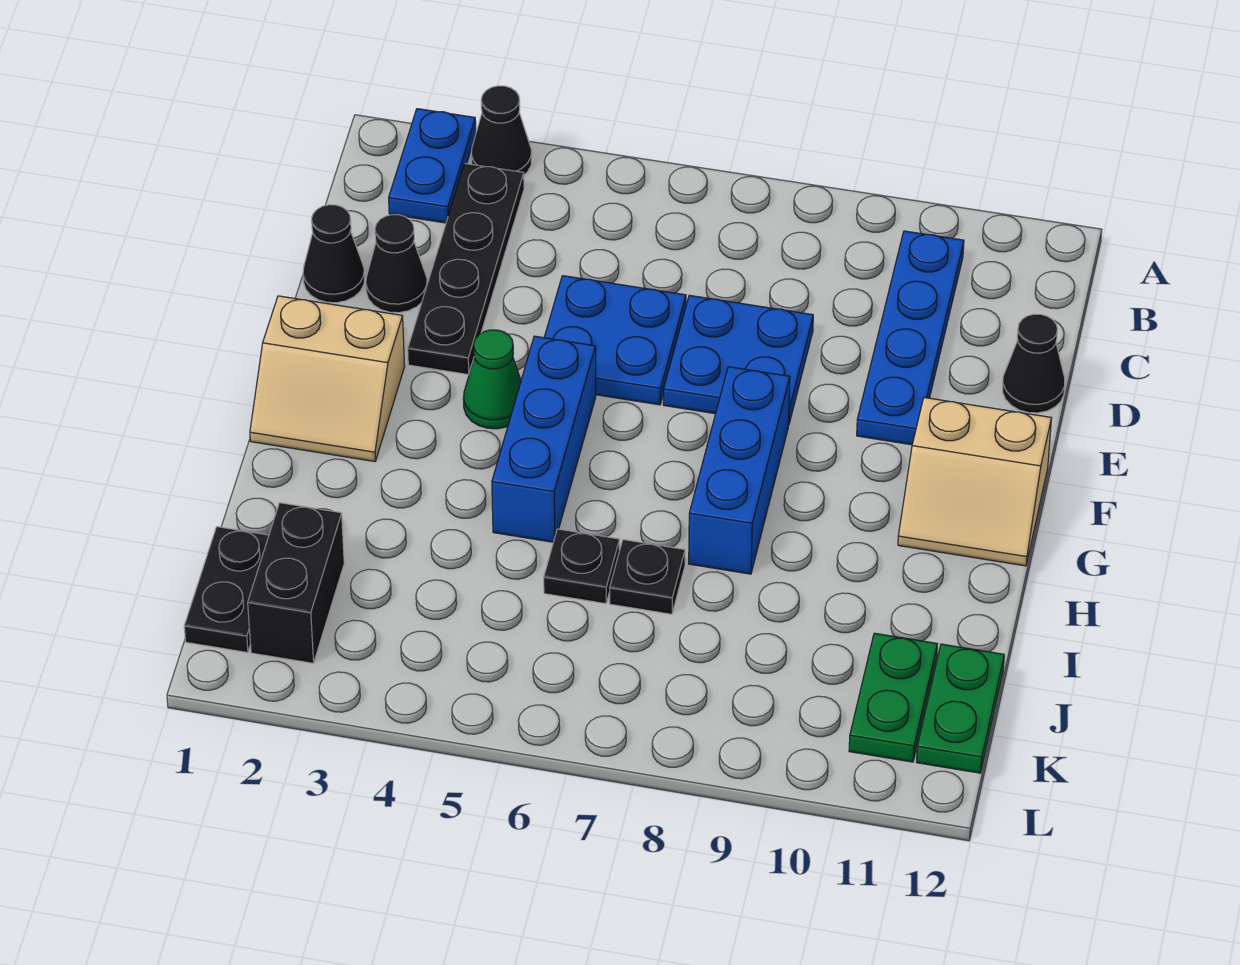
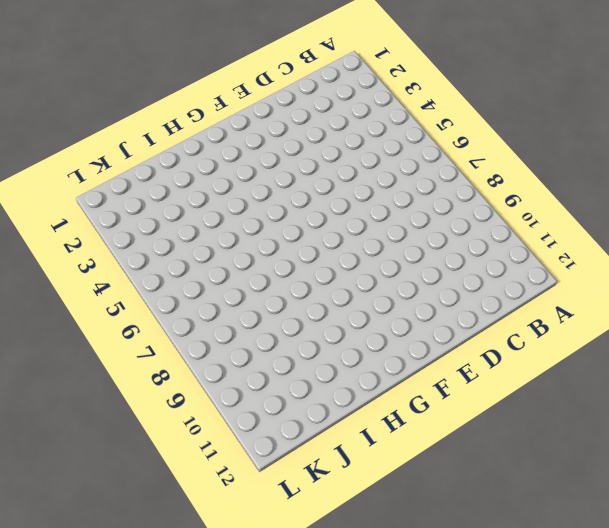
none -> blue plate A2:B2 level 1
none -> black cone A3 level 1
none -> black plate B3:E3 level 1

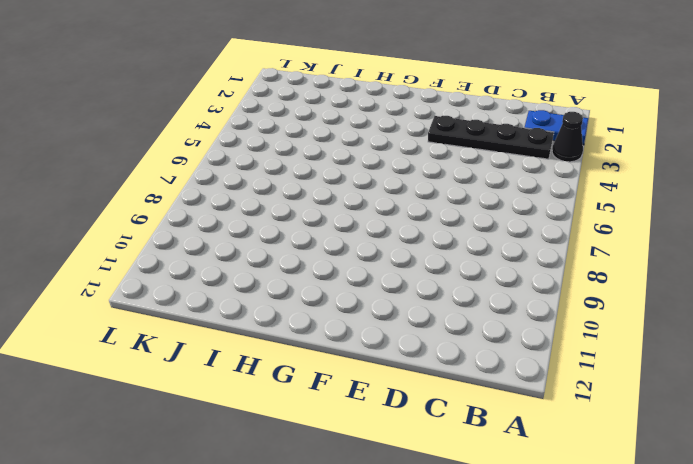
none -> blue plate B10:E10 level 1
none -> black cone D1 level 1
none -> black cone D2 level 1

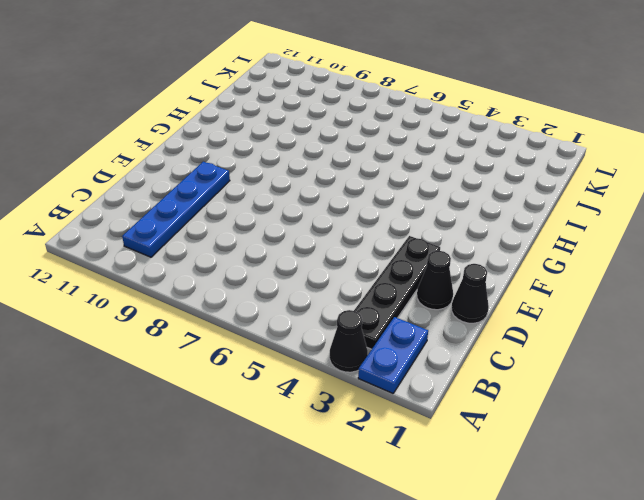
none -> blue plate D5:E6 level 1
none -> blue plate D7:E8 level 1
none -> black cone D12 level 1

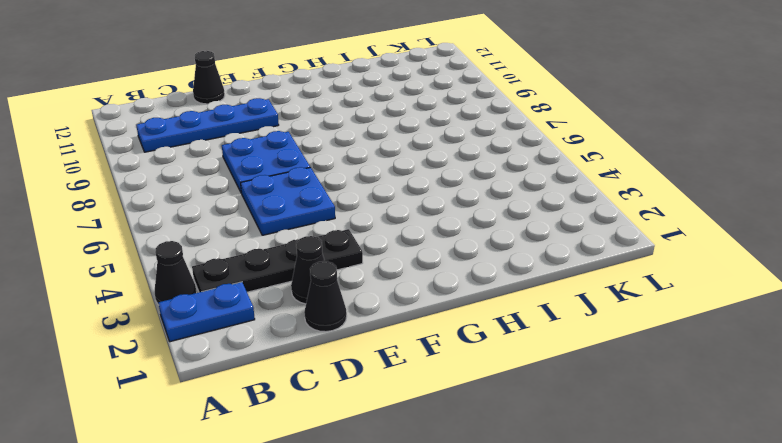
none -> tan slope F1:G2 level 1 top F
none -> green cone F4 level 1
none -> blue brick F5:H5 level 1

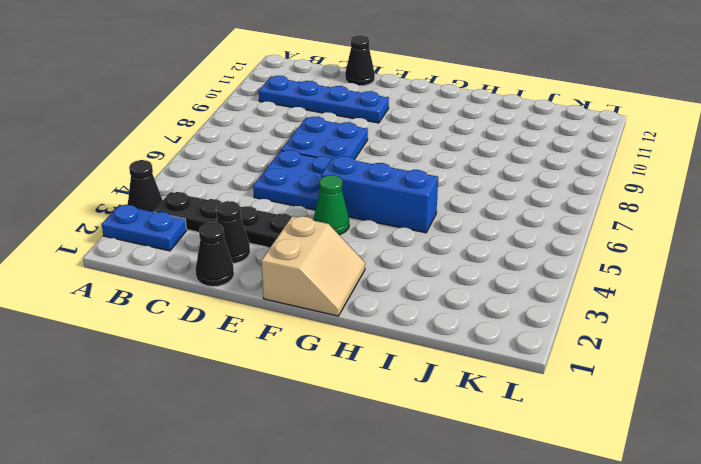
none -> blue brick F8:H8 level 1
none -> tan slope F11:G12 level 1 top F
none -> black plate I6 level 1

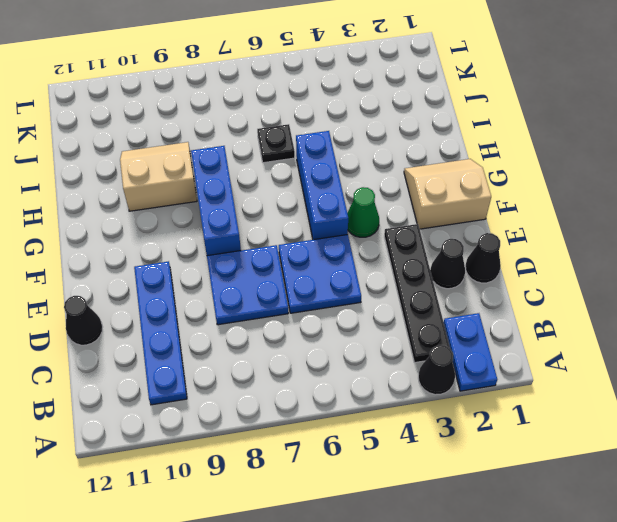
tan slope H9:I10 level 1 top H -> tan slope F11:G12 level 1 top F
none -> black plate I7 level 1
none -> black plate J1:K1 level 1
none -> black brick J2:K2 level 1

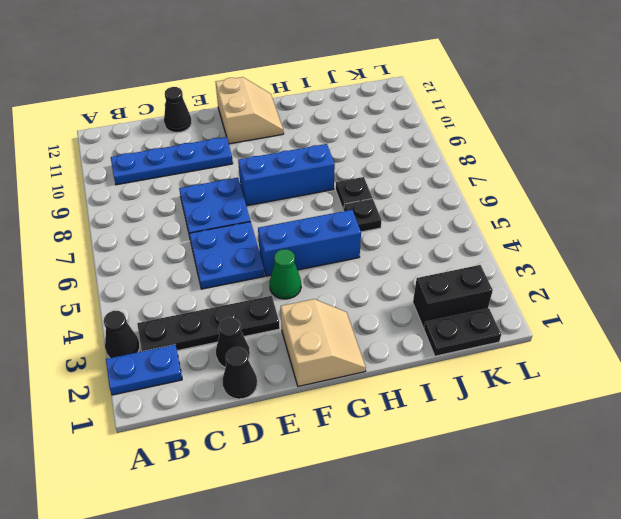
none -> green plate J11:K11 level 1
none -> green plate J12:K12 level 1

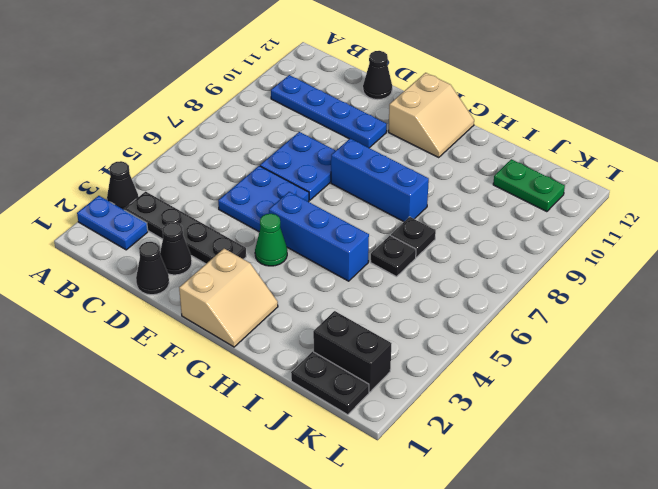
none -> green plate J12:K12 level 1

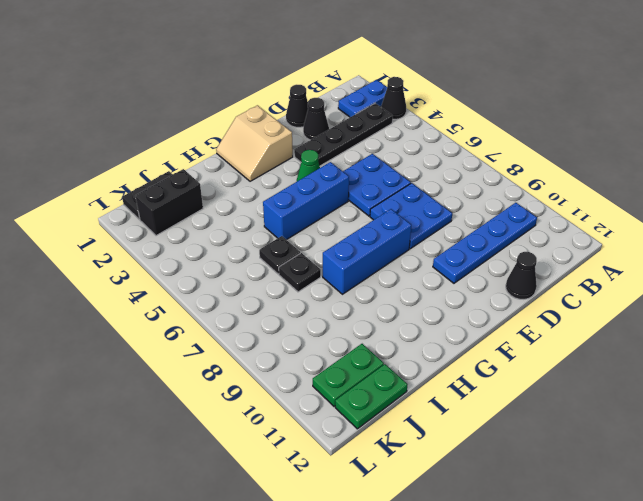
none -> tan slope F11:G12 level 1 top F

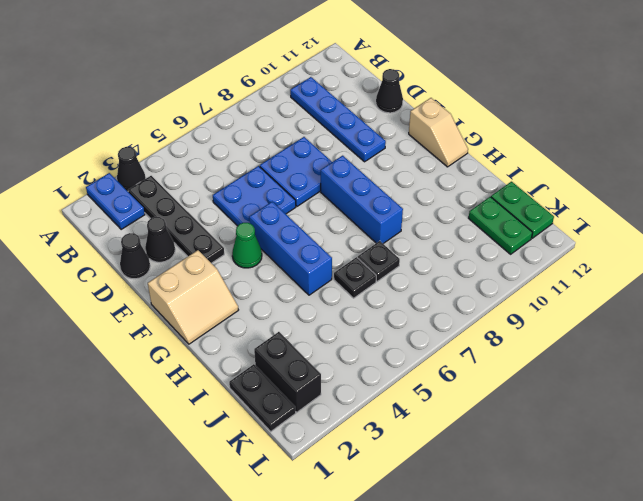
tan slope F12:G12 level 1 top F -> tan slope F11:G12 level 1 top F

